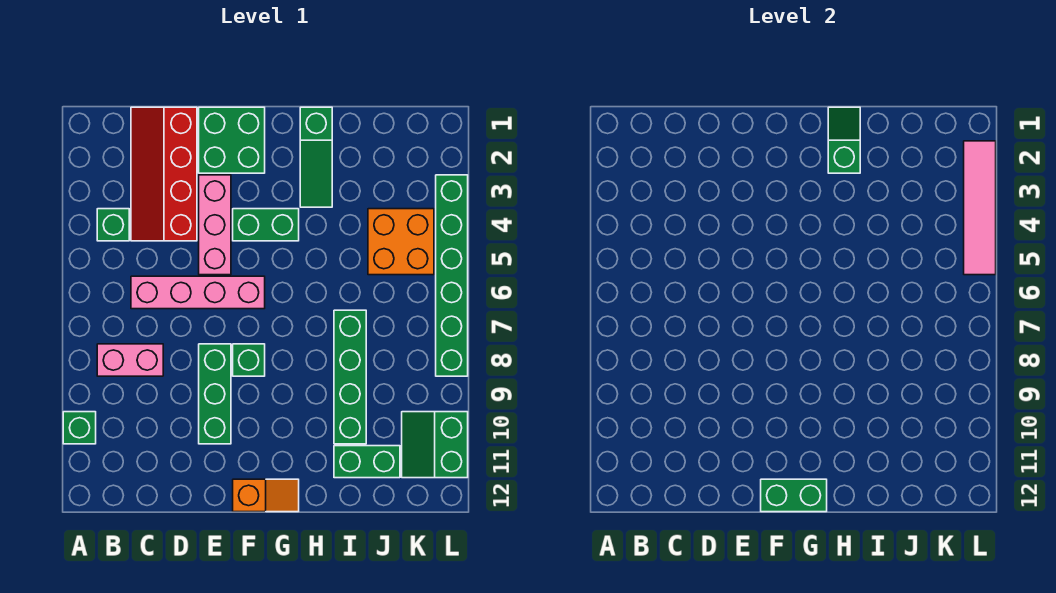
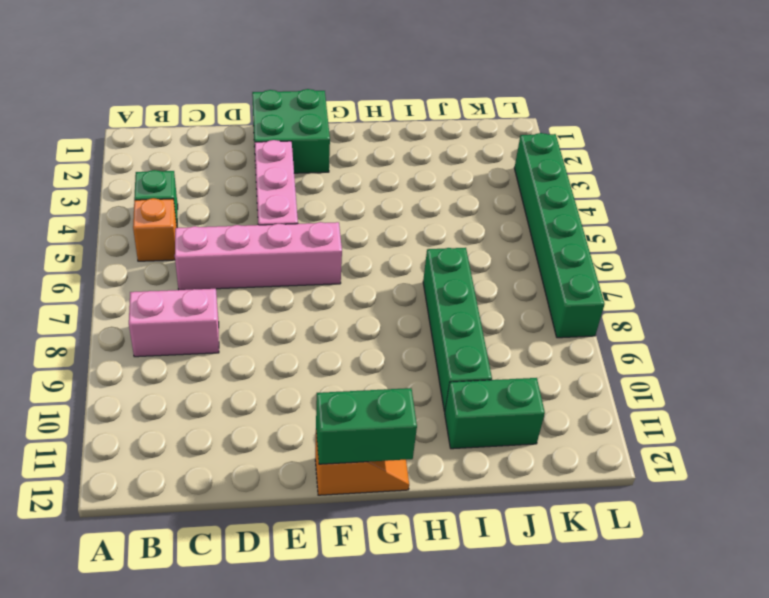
orange brick B5 level 1 -> none
none -> green brick A10 level 1
none -> red slope C1:D4 level 1 top D
none -> green brick E8:E10 level 1

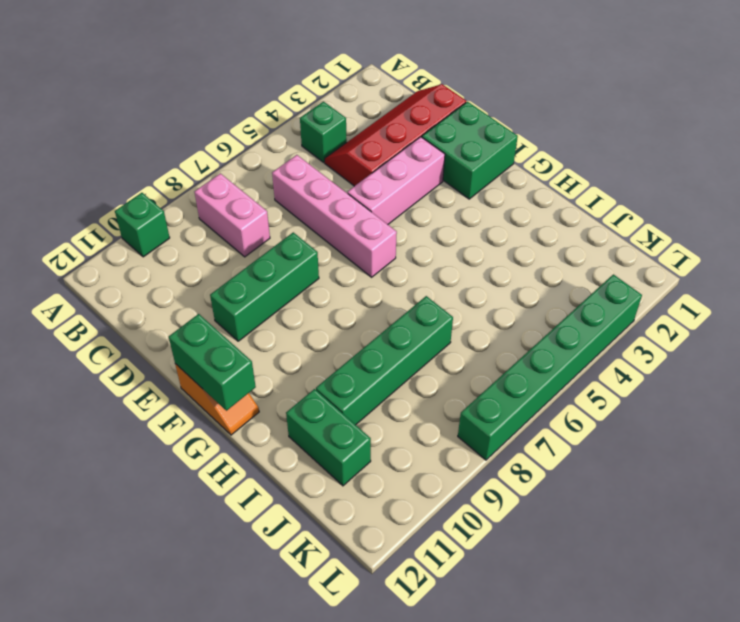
none -> green brick F4:G4 level 1
none -> green brick F8 level 1
none -> green slope H1:H3 level 1 top 1

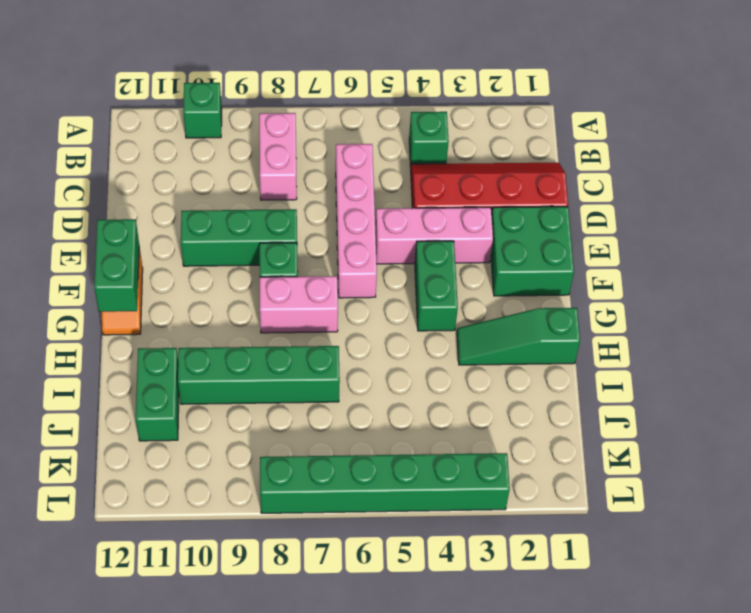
pink brick G7:G8 level 1 -> none
none -> orange brick J4:K5 level 1
none -> green slope K10:L11 level 1 top L
none -> green slope H1:H2 level 2 top 2

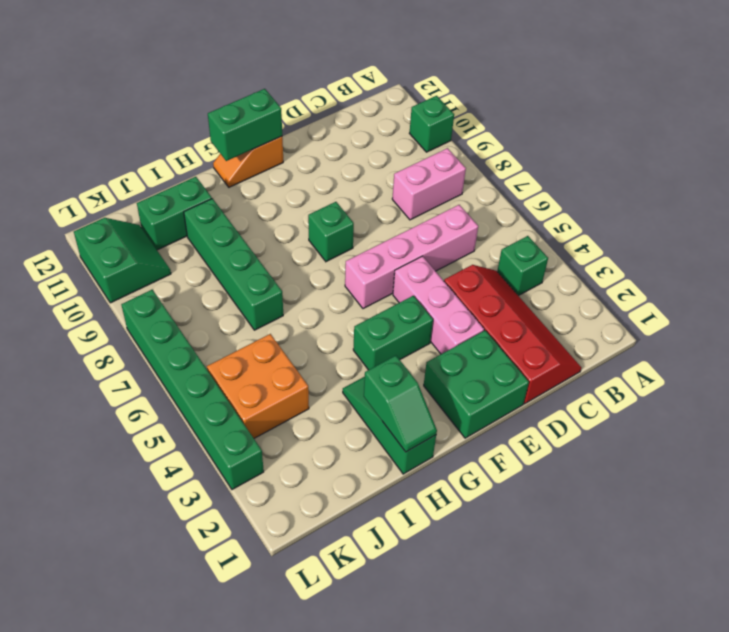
none -> green brick E8:E10 level 1
none -> pink tile L2:L5 level 2

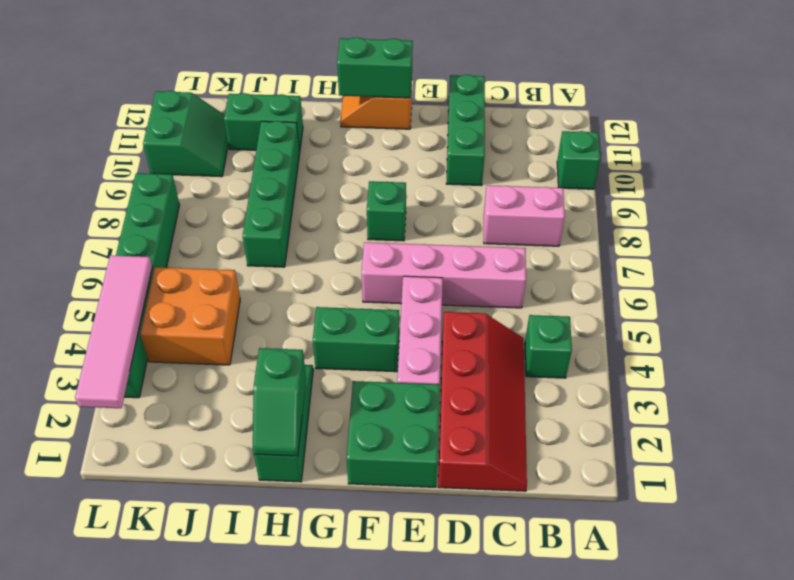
green brick D10:D12 level 1 -> green brick E8:E10 level 1

